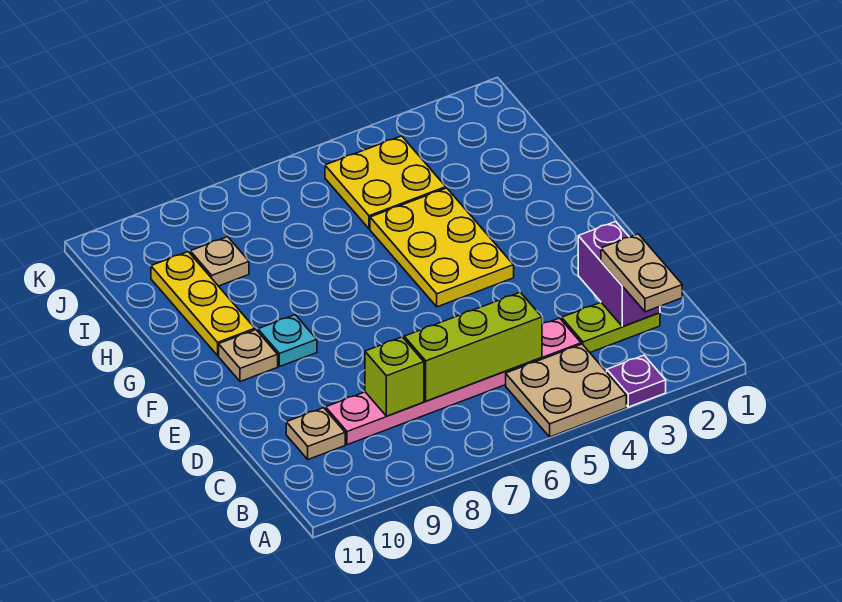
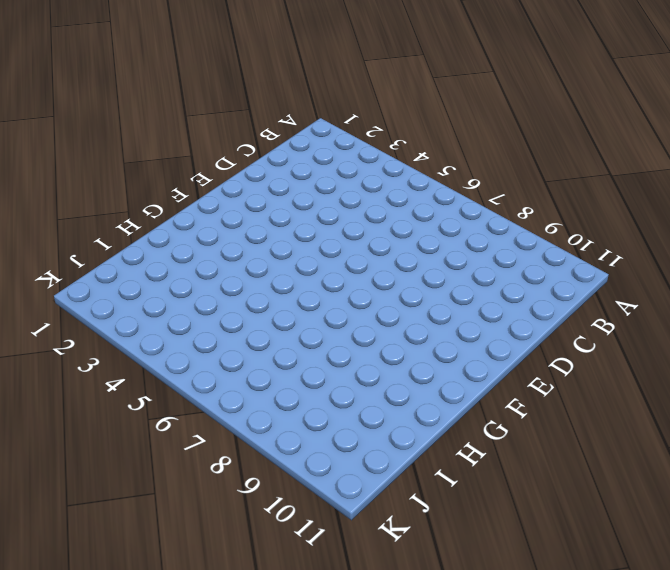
none -> purple plate A3 level 1
none -> tan plate A4:B5 level 1
none -> lime plate C2:C3 level 1

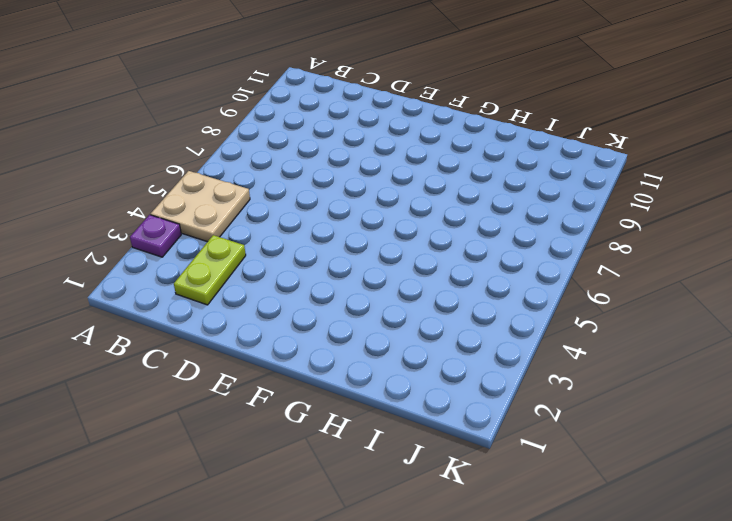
none -> pink plate C4:C9 level 1
none -> tan plate C10 level 1
none -> yellow plate F4:H5 level 1

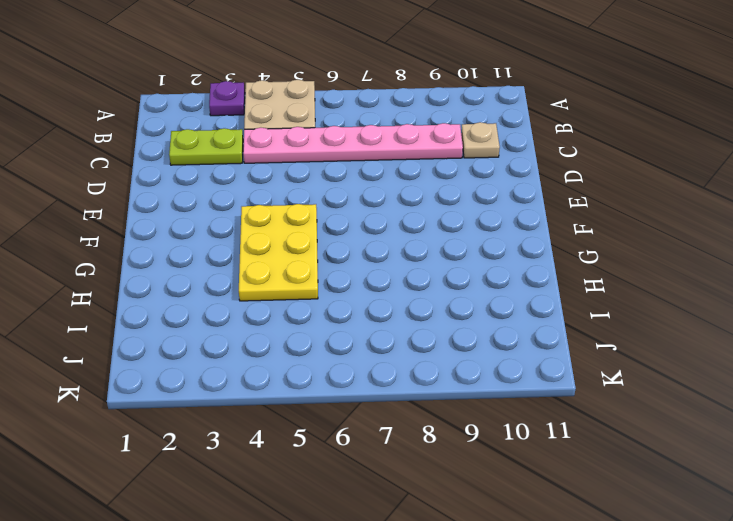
none -> cyan plate F9 level 1
none -> tan plate F10 level 1
none -> yellow plate G10:I10 level 1

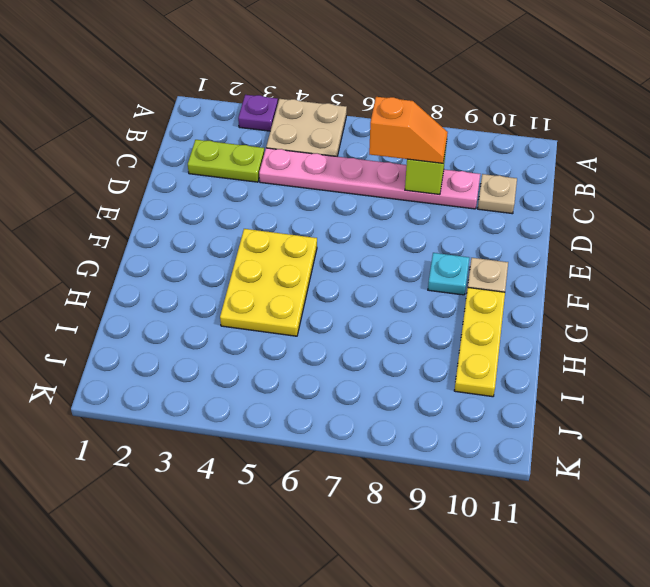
orange slope C7:C8 level 3 top 7 -> none
none -> yellow plate I4:J5 level 1
none -> tan plate I9 level 1
none -> purple brick C2:D2 level 2

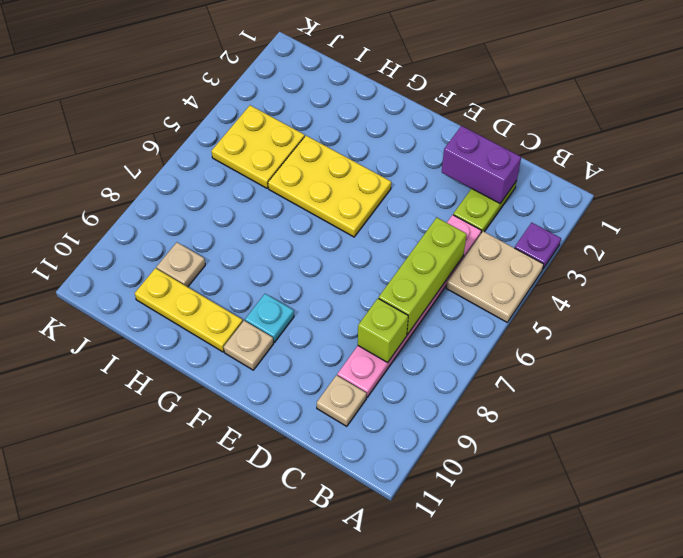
none -> tan plate B2:C2 level 3

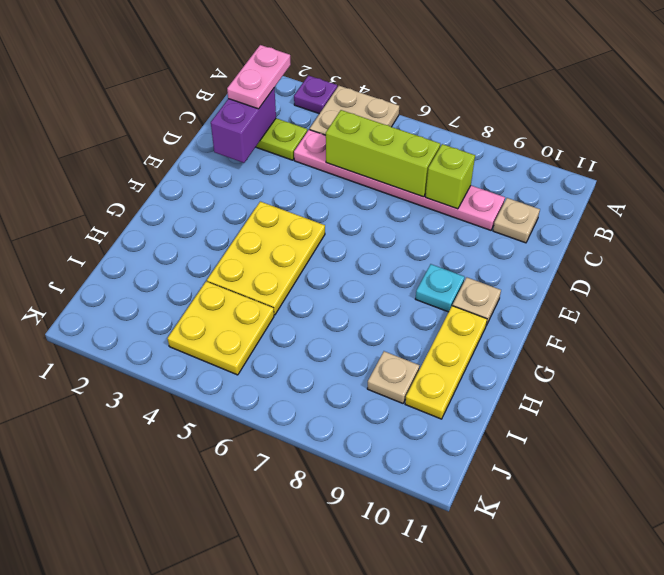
pink plate B2:C2 level 3 -> tan plate B2:C2 level 3

